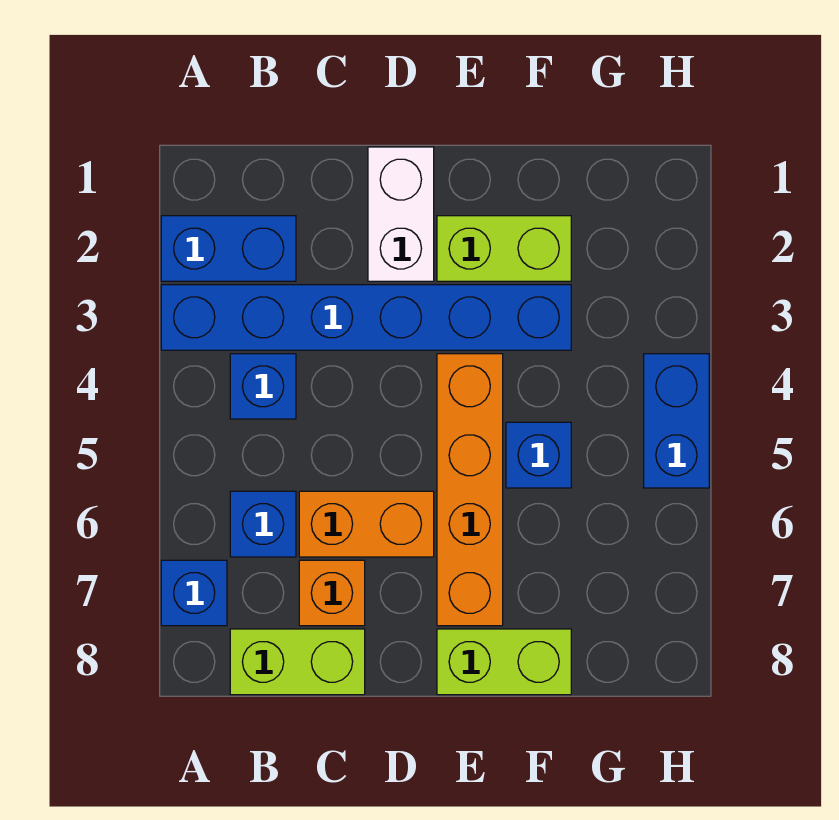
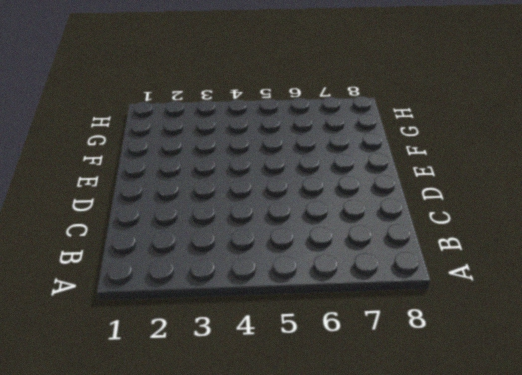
none -> blue brick A2:B2 level 1
none -> blue brick A3:F3 level 1
none -> blue brick A7 level 1

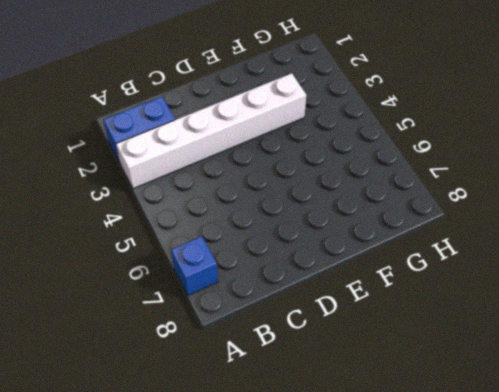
white brick A3:F3 level 1 -> blue brick A3:F3 level 1
none -> blue brick B4 level 1
none -> blue brick B6 level 1
none -> lime brick B8:C8 level 1

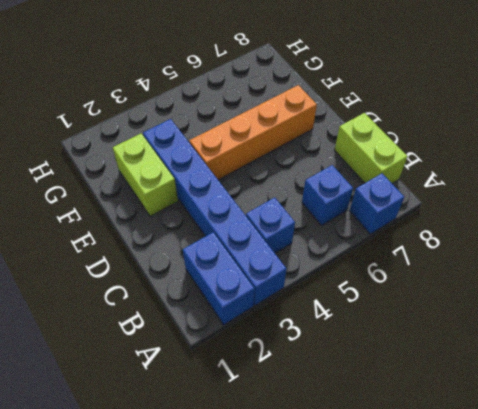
none -> orange brick C6:D6 level 1
none -> orange brick C7 level 1
none -> white brick D1:D2 level 1

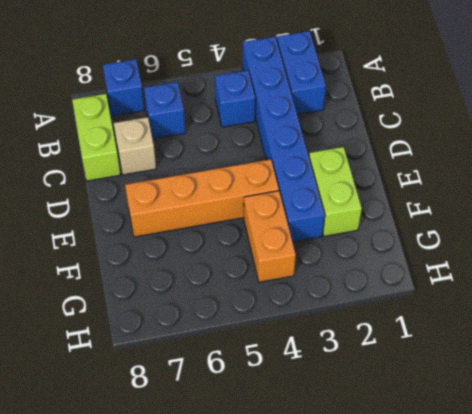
tan brick C7 level 1 -> orange brick C7 level 1
orange brick F4:G4 level 1 -> orange brick C6:D6 level 1
none -> white brick D1:D2 level 1
none -> lime brick E8:F8 level 1
none -> blue brick F5 level 1

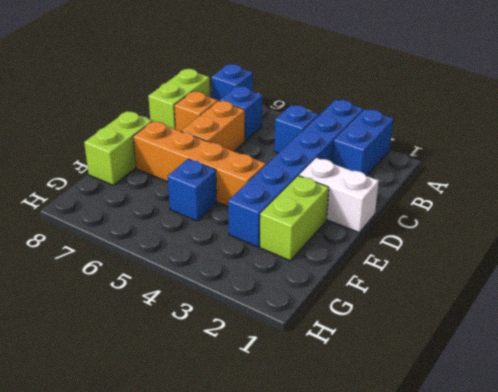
none -> blue brick H4:H5 level 1

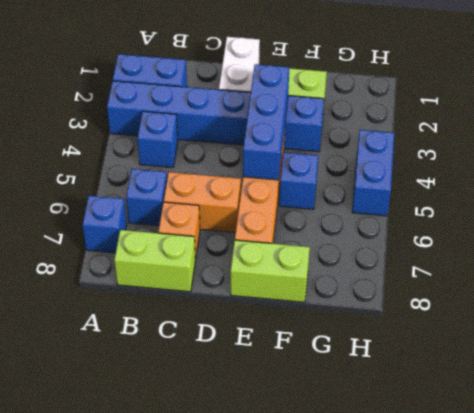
blue brick E3:E5 level 2 -> none

